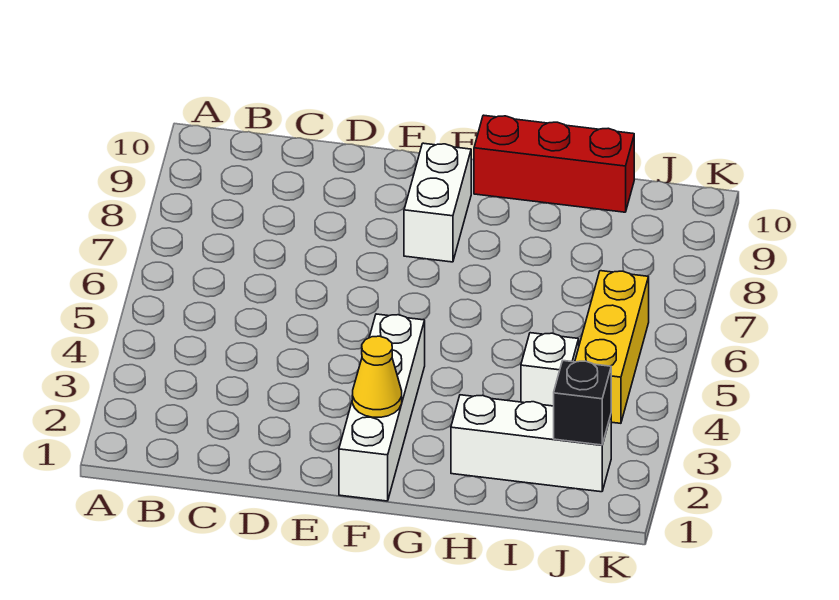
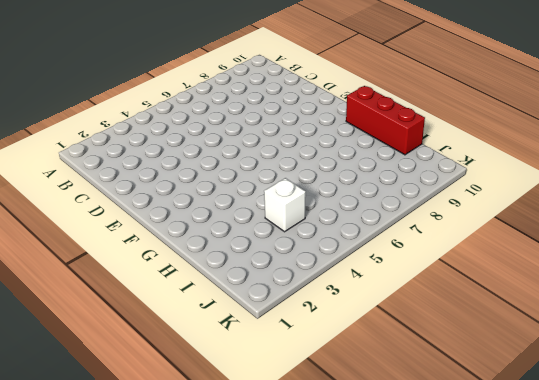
none -> white brick F1:F4 level 1
none -> white brick F8:F9 level 1

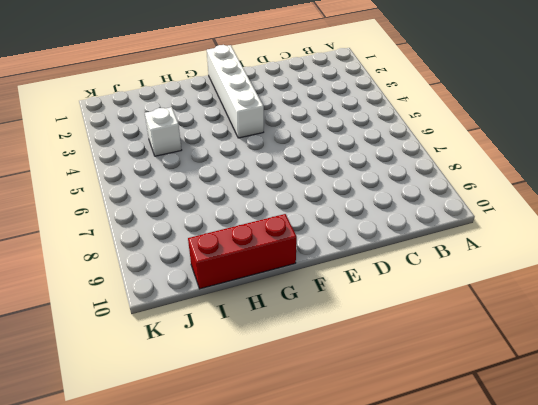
none -> white brick F8:F9 level 1
none -> white brick H2:J2 level 1

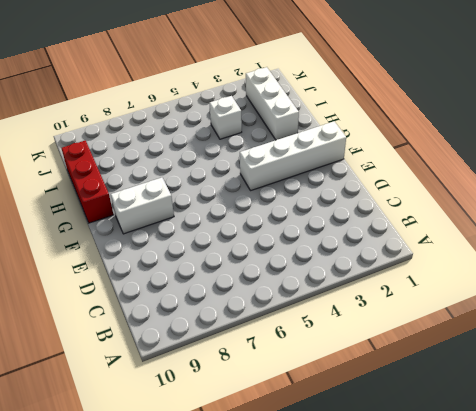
none -> yellow brick J4:J6 level 1
none -> yellow cone F2 level 2

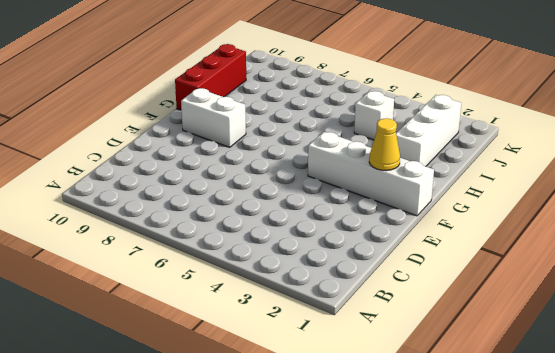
none -> yellow brick J4:J6 level 1
none -> black brick J2 level 2

